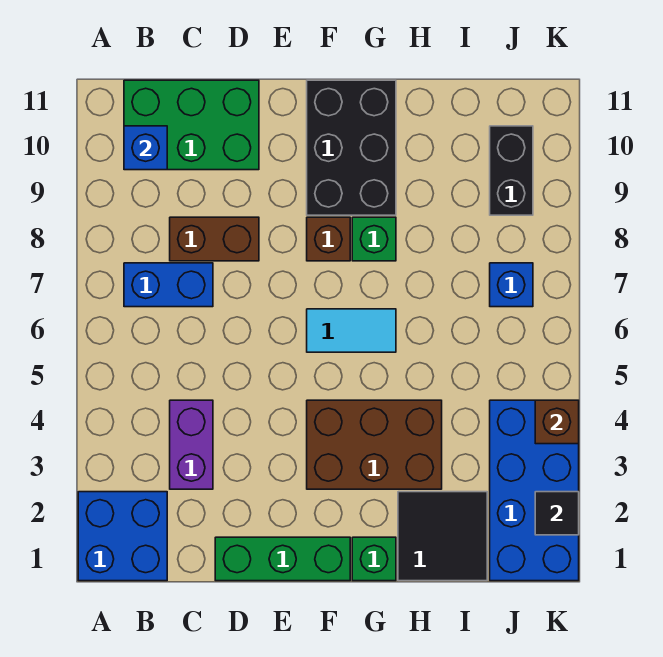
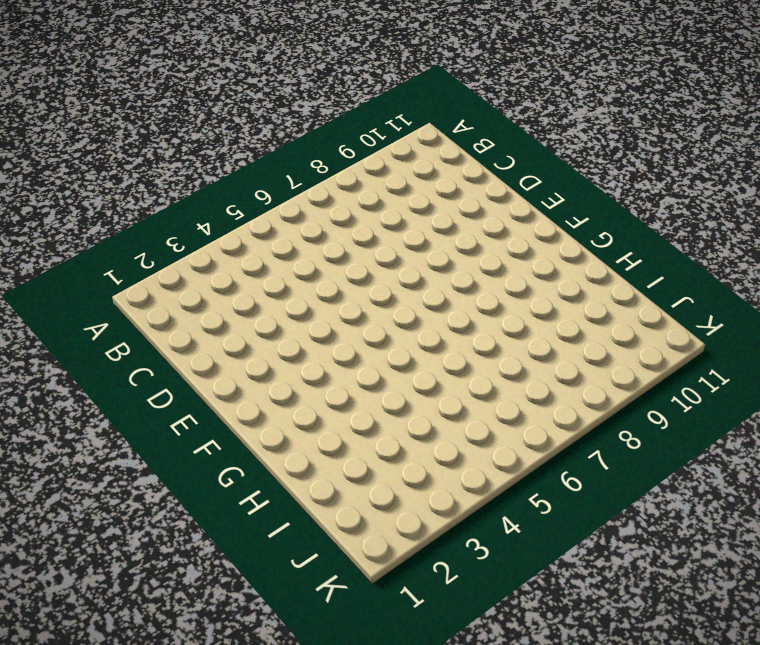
none -> blue brick A1:B2 level 1
none -> blue brick B7:C7 level 1
none -> green brick B10:D11 level 1

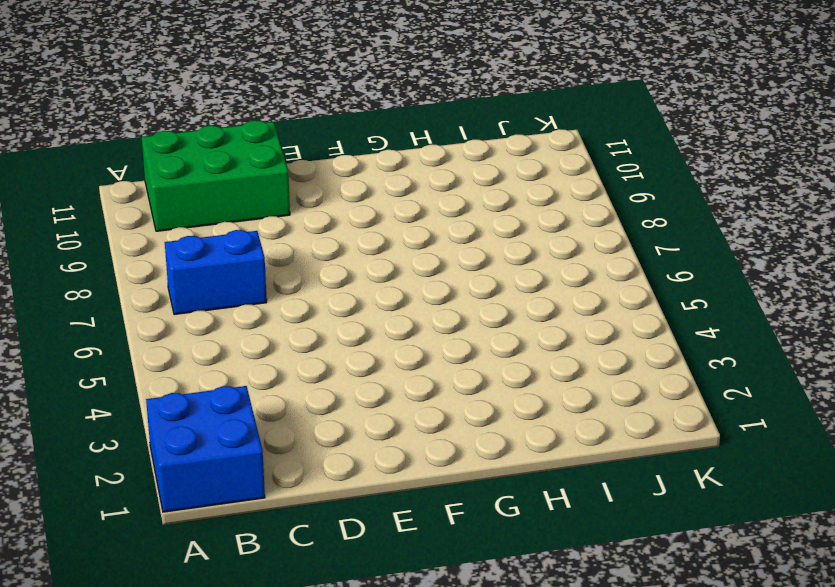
none -> purple brick C3:C4 level 1
none -> brown brick C8:D8 level 1
none -> green brick D1:F1 level 1

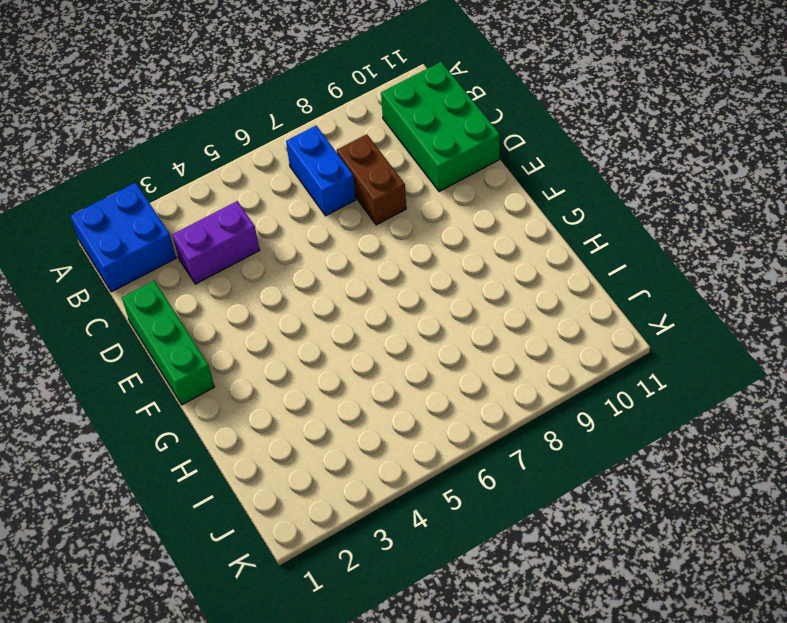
none -> brown brick F3:H4 level 1
none -> cyan tile F6:G6 level 1
none -> brown brick F8 level 1

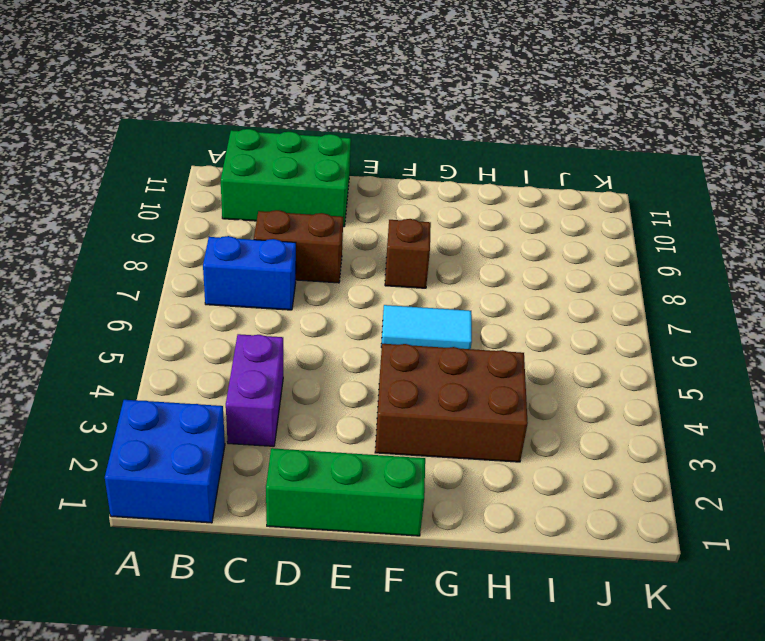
none -> black brick F9:G11 level 1
none -> green brick G1 level 1
none -> green brick G8 level 1

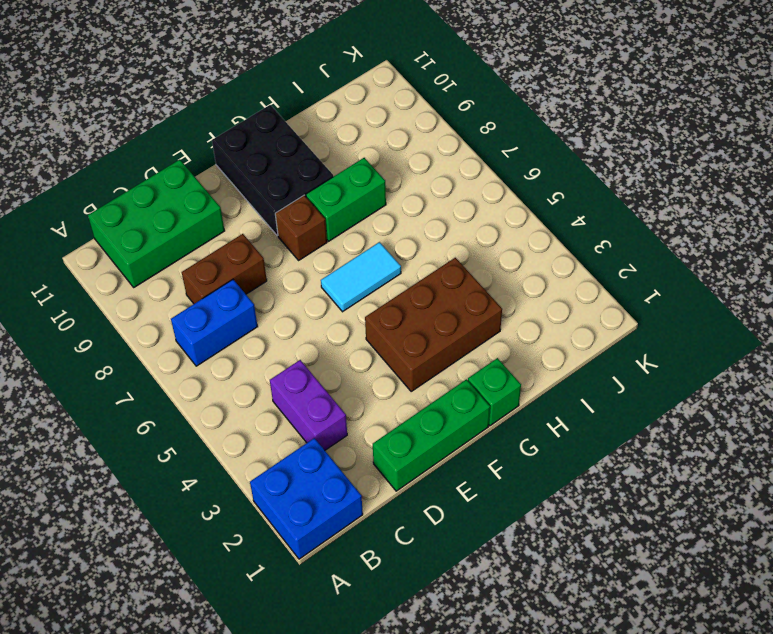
green brick G8:H8 level 1 -> green brick G8 level 1
none -> black tile H1:I2 level 1
none -> blue brick J1:K4 level 1
none -> blue brick J7 level 1

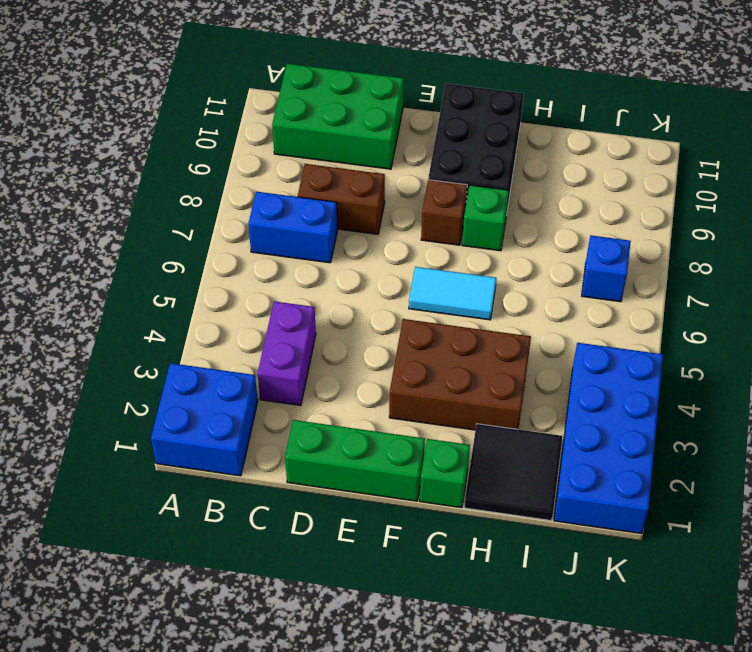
none -> black brick J9:J10 level 1
none -> blue brick B10 level 2
none -> black tile K2 level 2

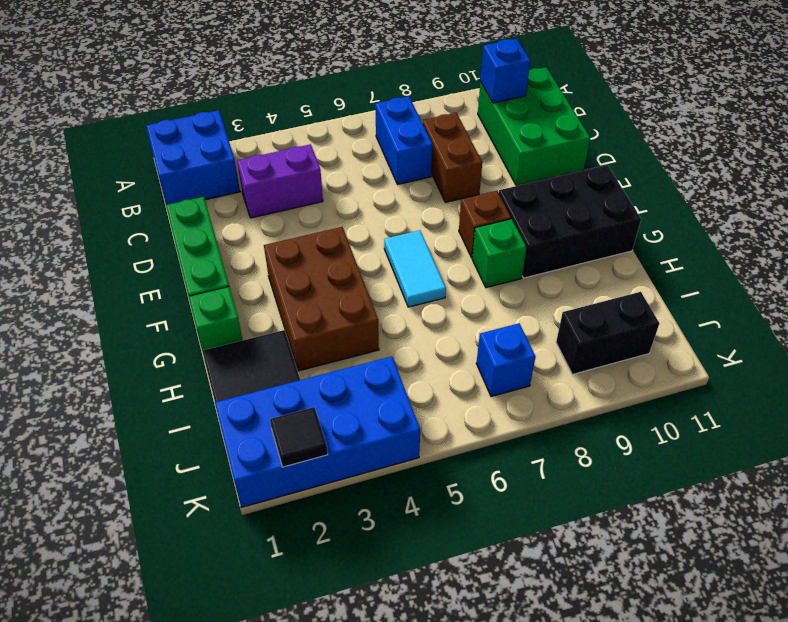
none -> brown brick K4 level 2

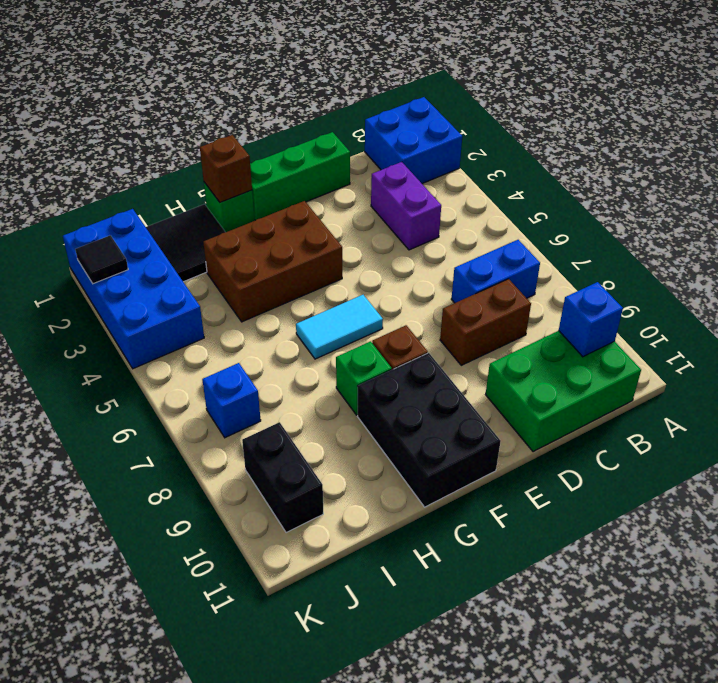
brown brick G1 level 2 -> brown brick K4 level 2

